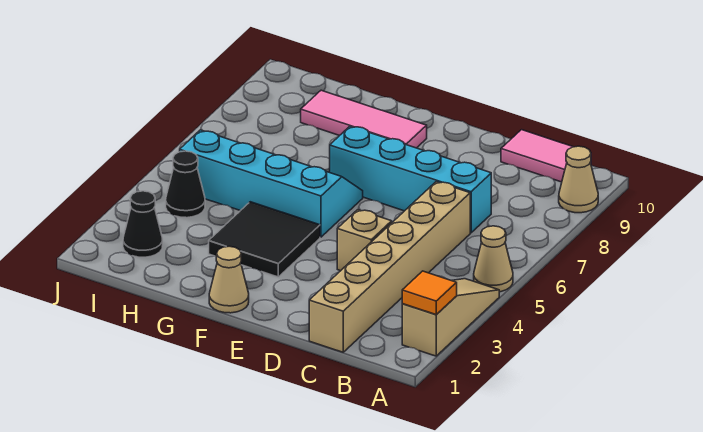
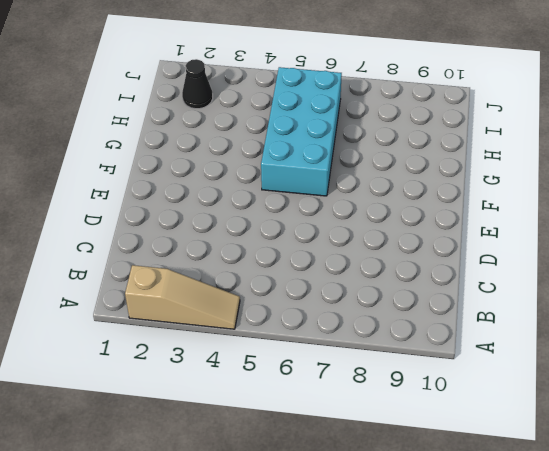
cyan brick F5:I6 level 1 -> cyan slope F5:I6 level 1 top 5
none -> tan cone A5 level 1
none -> tan cone A9 level 1
none -> pink tile B10:C10 level 1

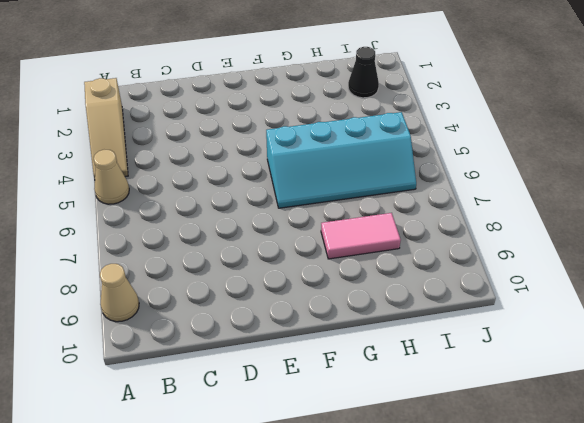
pink tile G8:H8 level 1 -> pink tile B10:C10 level 1
none -> tan brick C1:C6 level 1
none -> cyan brick C7:F7 level 1
none -> tan brick D4 level 1

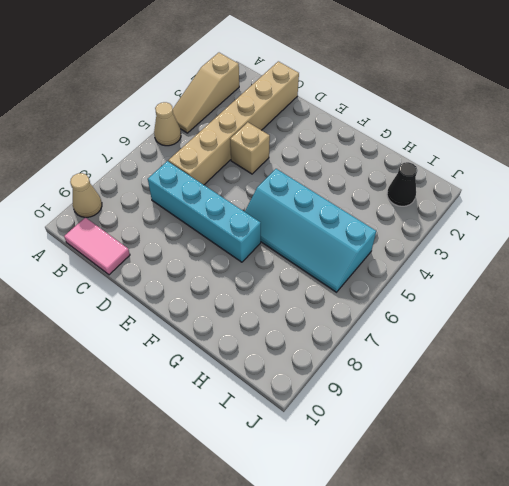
none -> tan cone F1 level 1
none -> black tile F3:G4 level 1
none -> pink tile F9:H9 level 1

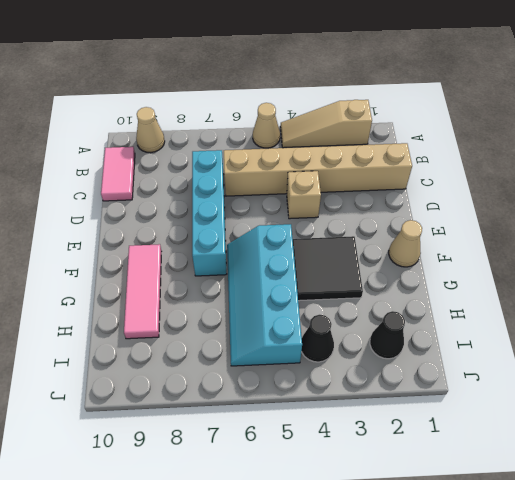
none -> orange tile A2 level 2

